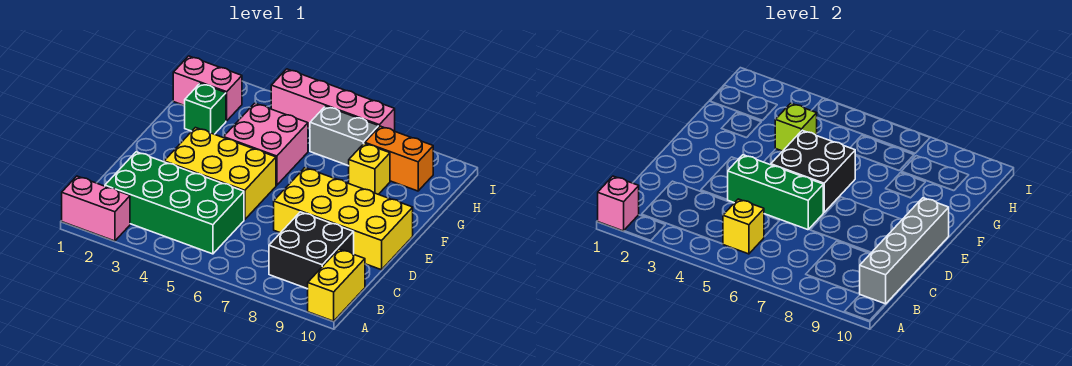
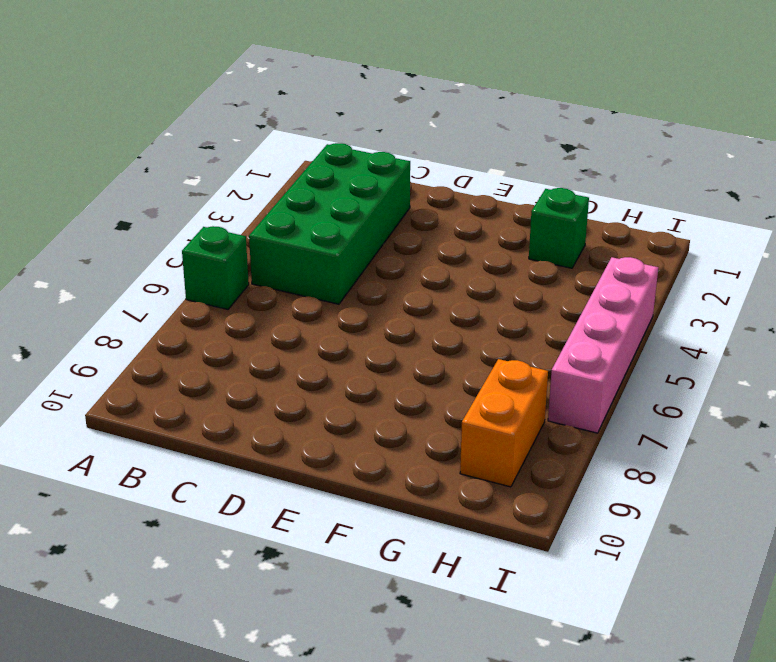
green brick A6 level 1 -> none
none -> pink brick A1:A2 level 1
none -> yellow brick A10:B10 level 1
none -> black brick B8:C9 level 1

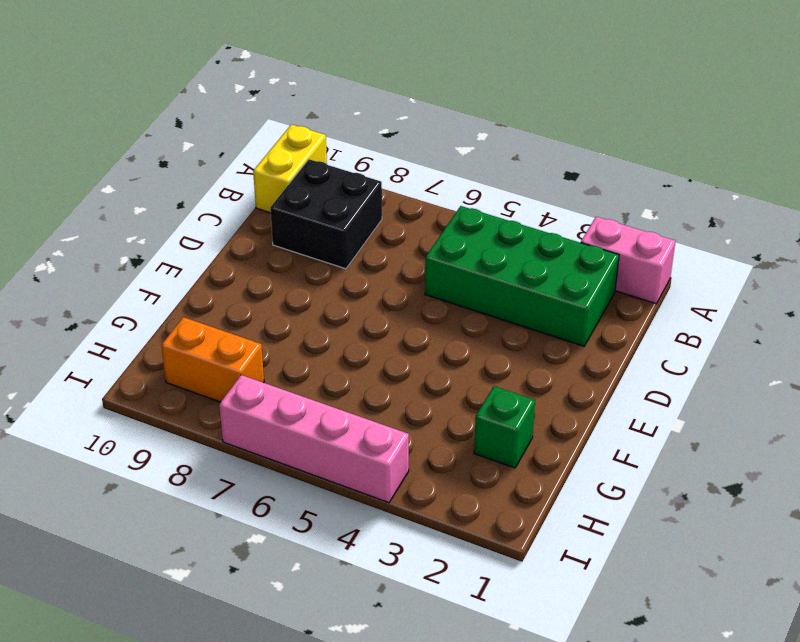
none -> yellow brick D3:E5 level 1
none -> yellow brick D7:E10 level 1
none -> pink brick F4:G5 level 1

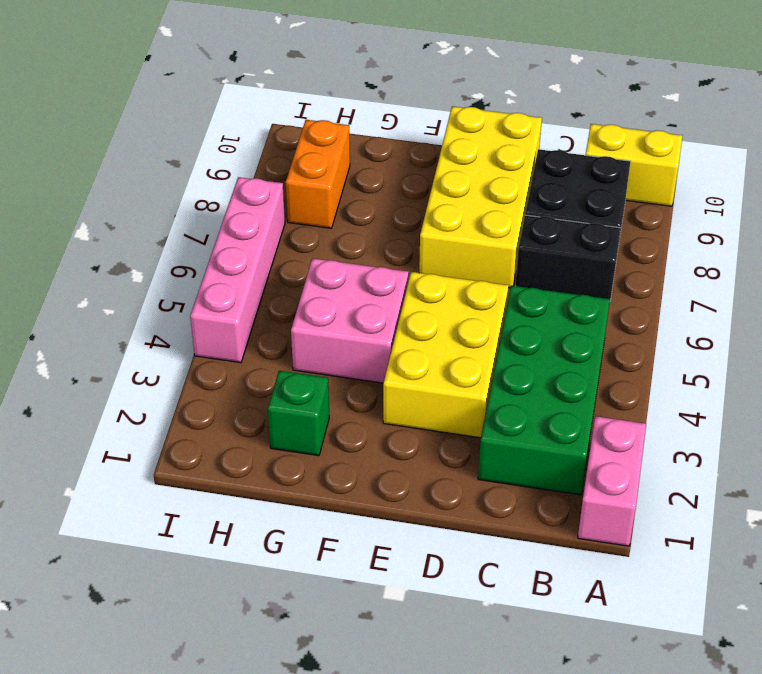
black brick B7:C7 level 1 -> none
none -> yellow brick G8 level 1
none -> pink brick H1:H2 level 1
none -> grey brick H6:H7 level 1

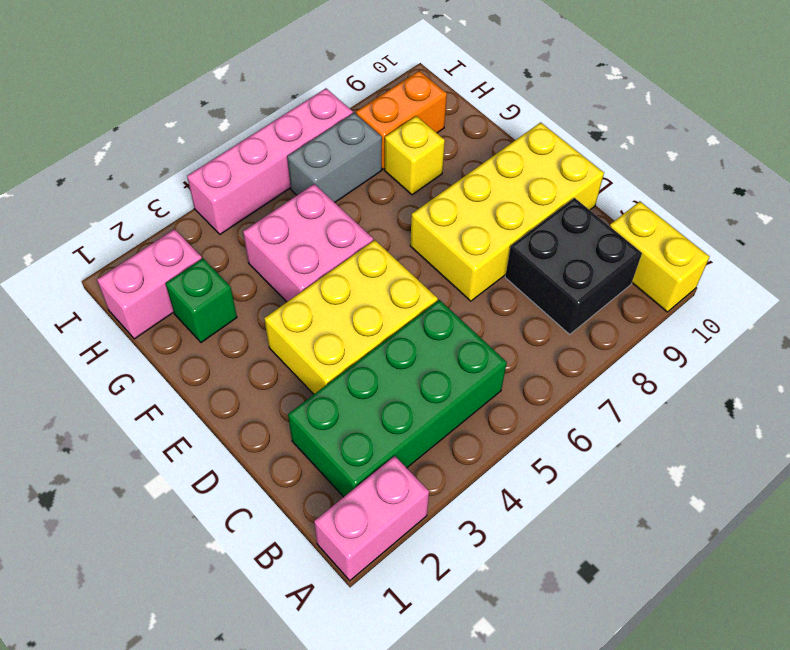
none -> pink brick A1 level 2
none -> yellow brick B5 level 2
none -> grey brick B10:E10 level 2

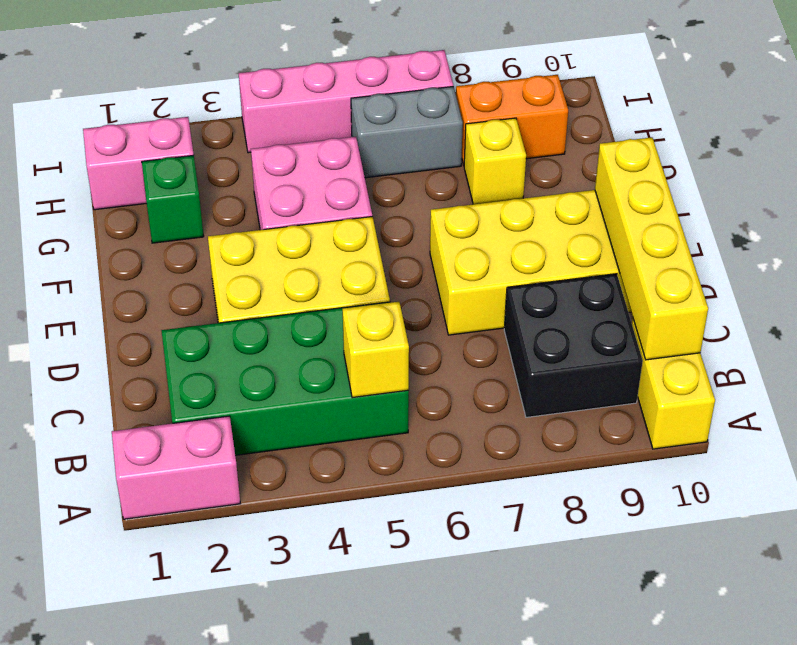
yellow brick B10:E10 level 2 -> grey brick B10:E10 level 2
none -> pink brick A1 level 2
none -> green brick D4:D6 level 2
none -> black brick E5:F6 level 2

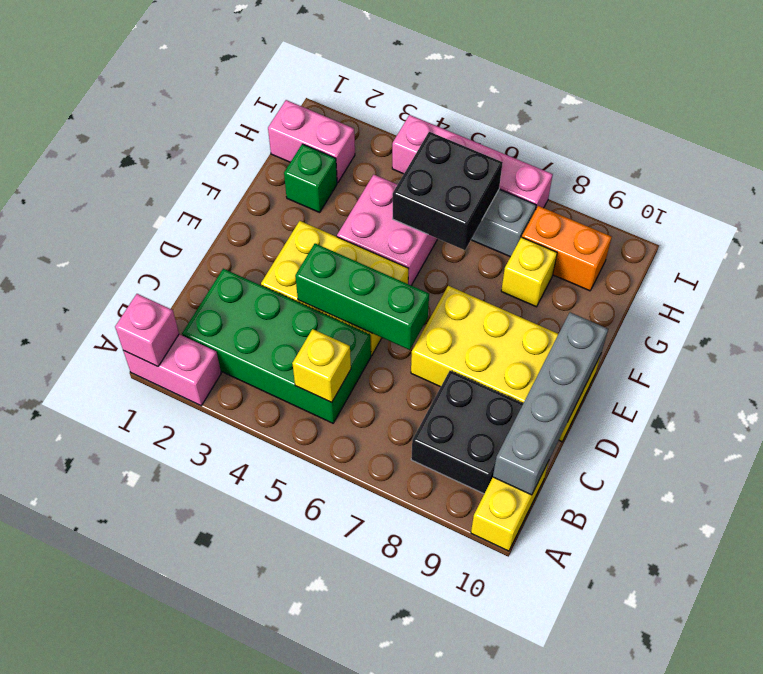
black brick G5:H6 level 2 -> black brick E5:F6 level 2
none -> lime brick G4 level 2

